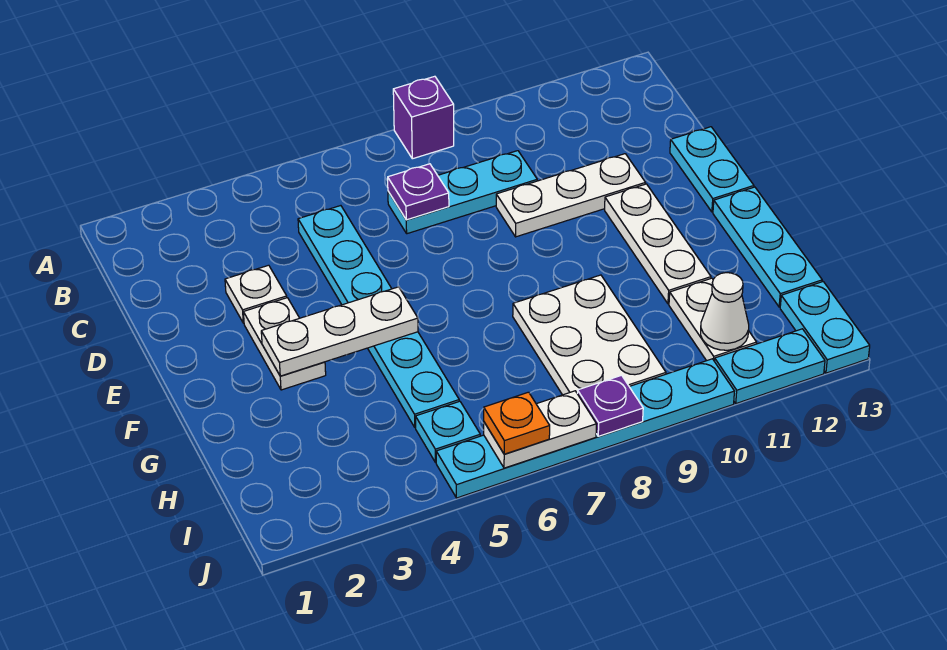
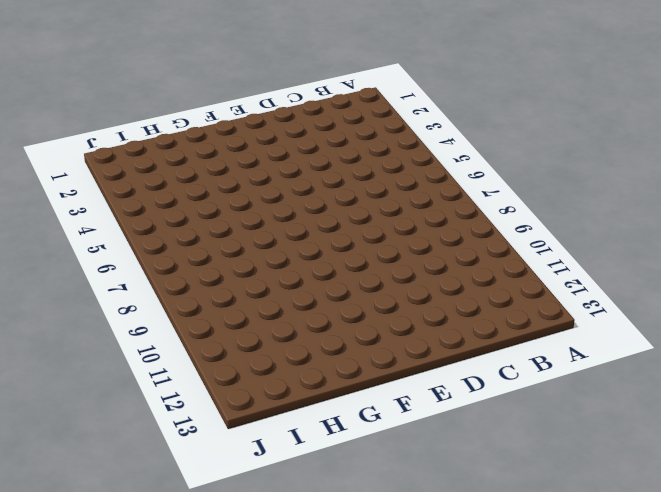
none -> purple brick A8 level 1
none -> cyan plate C5:H5 level 1
none -> cyan plate C7:C9 level 1

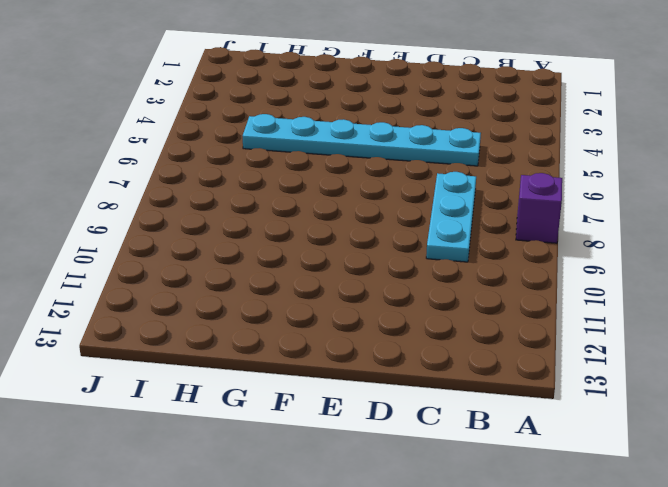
none -> white plate D3 level 1
none -> white plate D9:D11 level 1
none -> cyan plate D13:E13 level 1

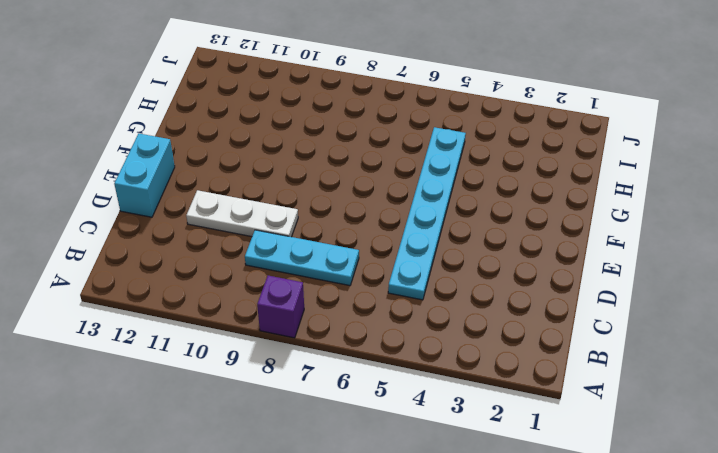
cyan brick D13:E13 level 1 -> cyan plate D13:E13 level 1
none -> white plate D3 level 1
none -> white plate E3:F3 level 1
none -> white plate E11:G11 level 1

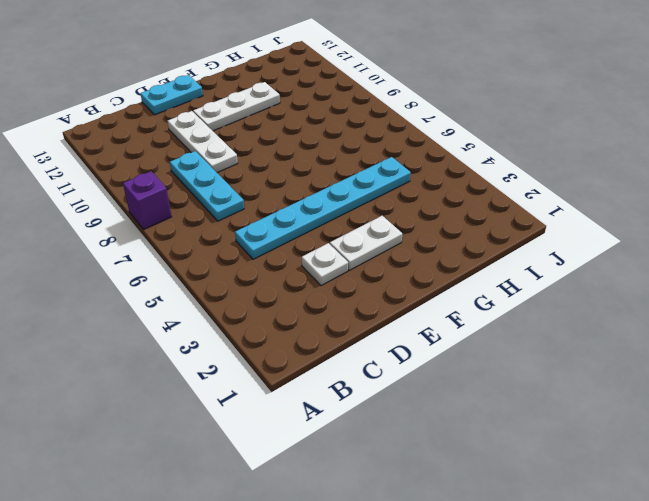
none -> cyan plate F13:H13 level 1
none -> white plate G8:I9 level 1
none -> white plate H11:I11 level 1

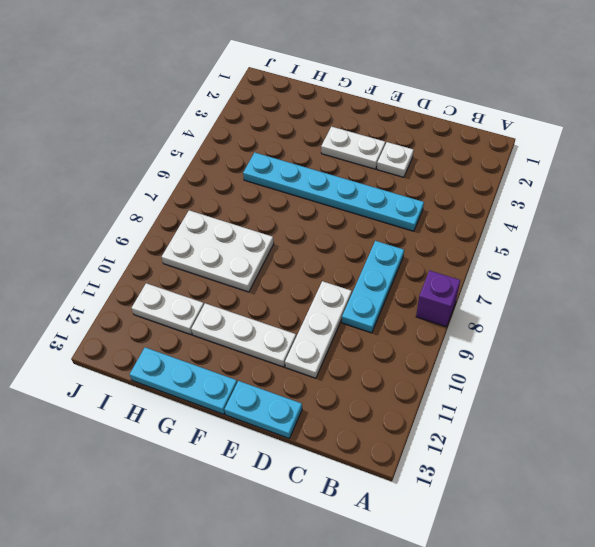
none -> cyan plate I5 level 1
none -> cyan plate I13:J13 level 1
none -> cyan plate J5:J10 level 1

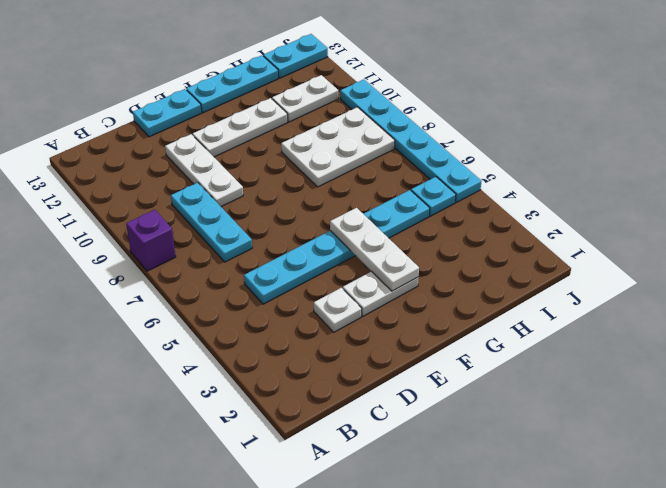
none -> cyan plate J11:J12 level 1
none -> purple plate C7 level 2
none -> white cone I11 level 2

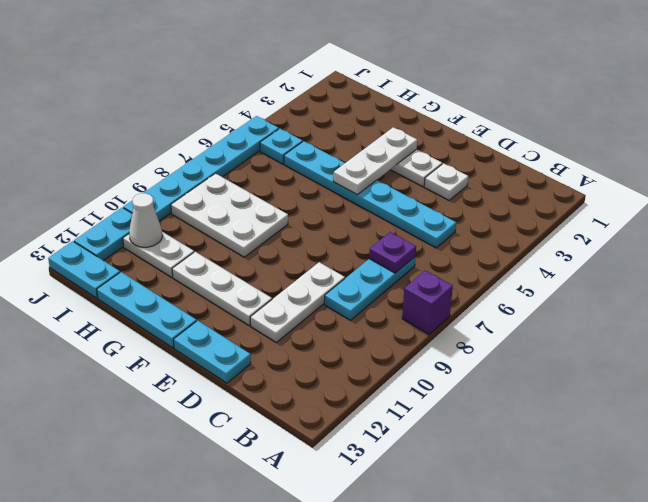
none -> white plate J6:J7 level 2
none -> purple plate J8 level 2
none -> orange plate J6 level 3

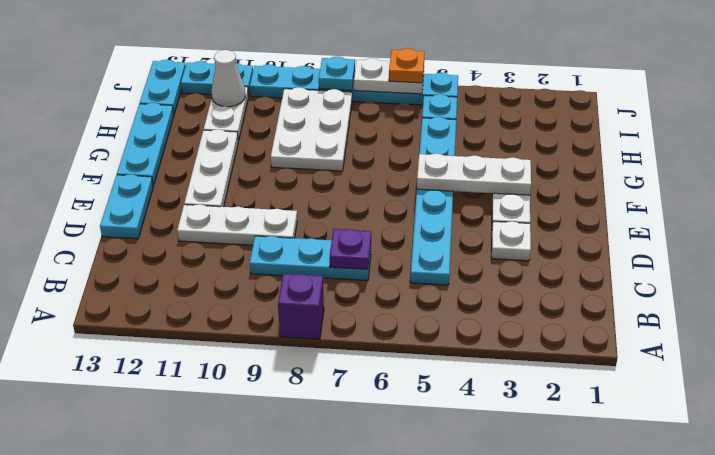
cyan plate J8 level 2 -> purple plate J8 level 2

